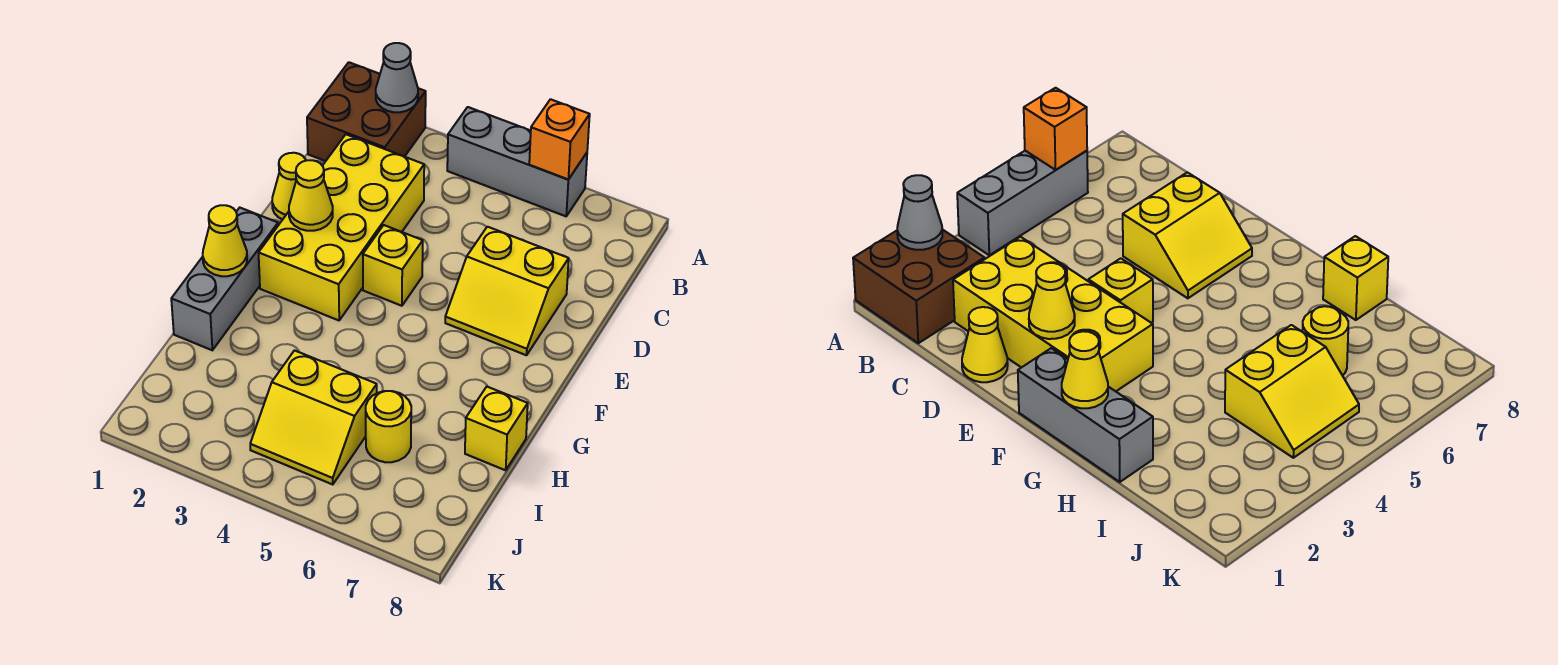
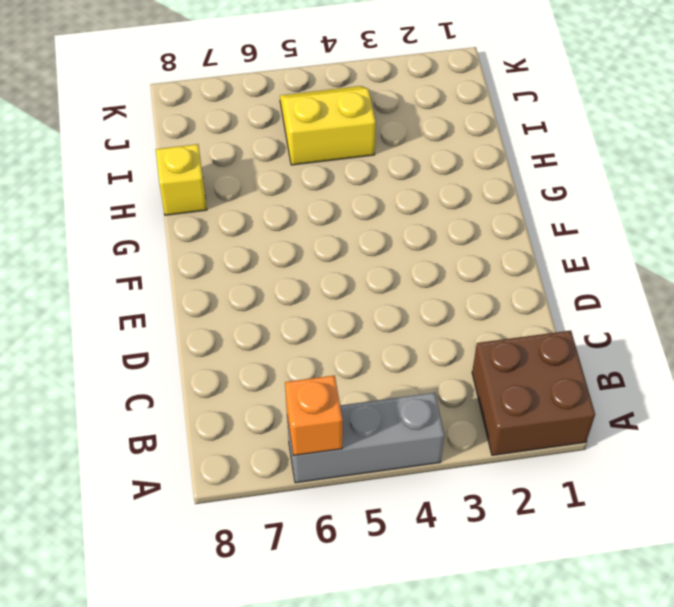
none -> yellow brick C2:F3 level 1
none -> yellow cone D1 level 1
none -> yellow slope D6:E7 level 1 top D

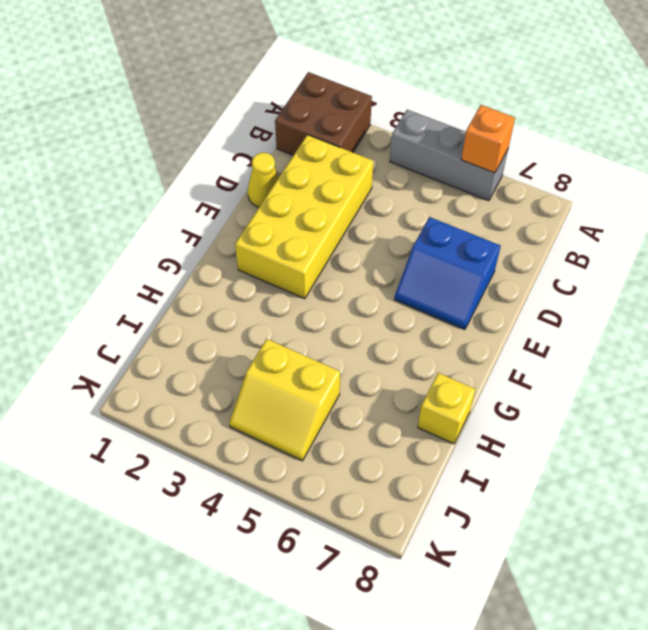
blue slope D6:E7 level 1 top D -> yellow slope D6:E7 level 1 top D
none -> yellow brick E4 level 1
none -> grey brick F1:H1 level 1
none -> yellow round brick I6 level 1

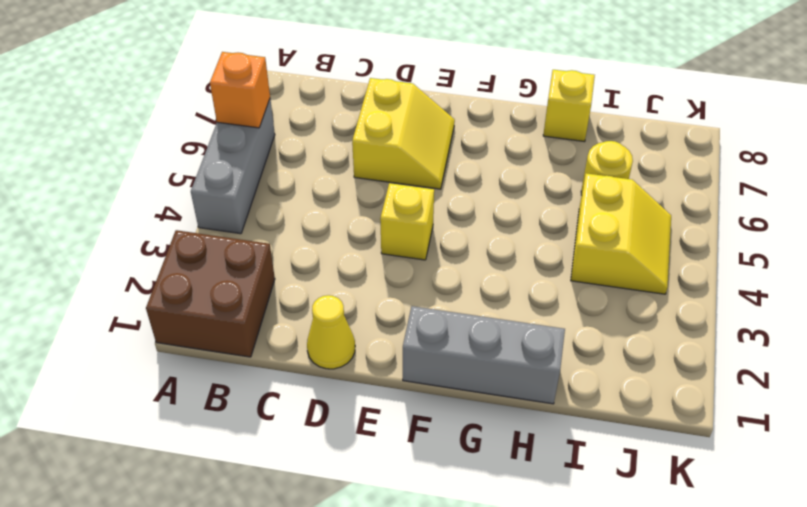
none -> yellow brick C2:F3 level 1
none -> grey cone A2 level 2
none -> yellow cone E2 level 2

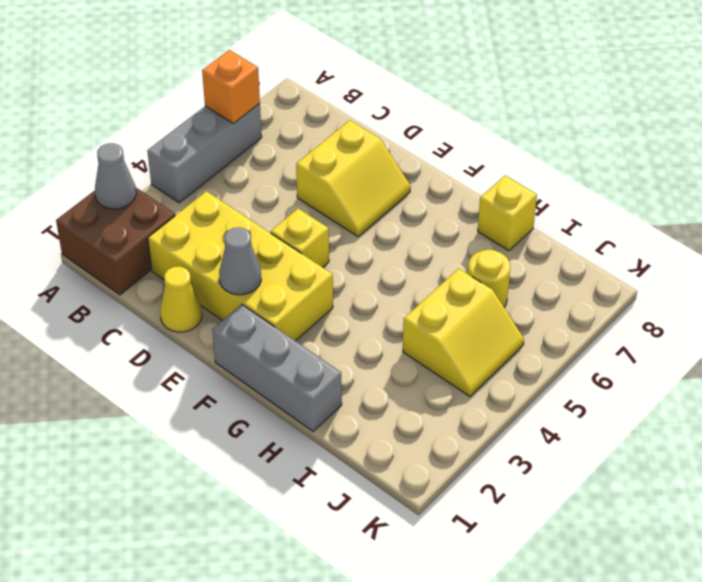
grey cone E2 level 2 -> yellow cone E2 level 2
none -> yellow cone G1 level 2

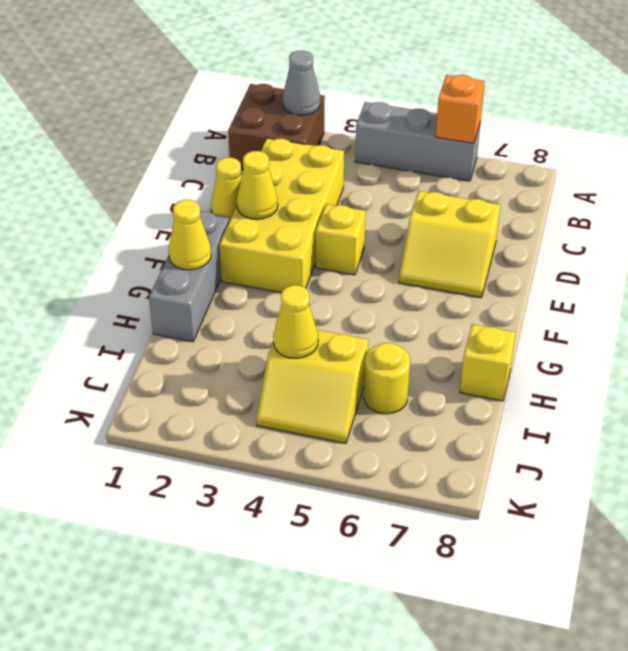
yellow cone I4 level 2 -> none

